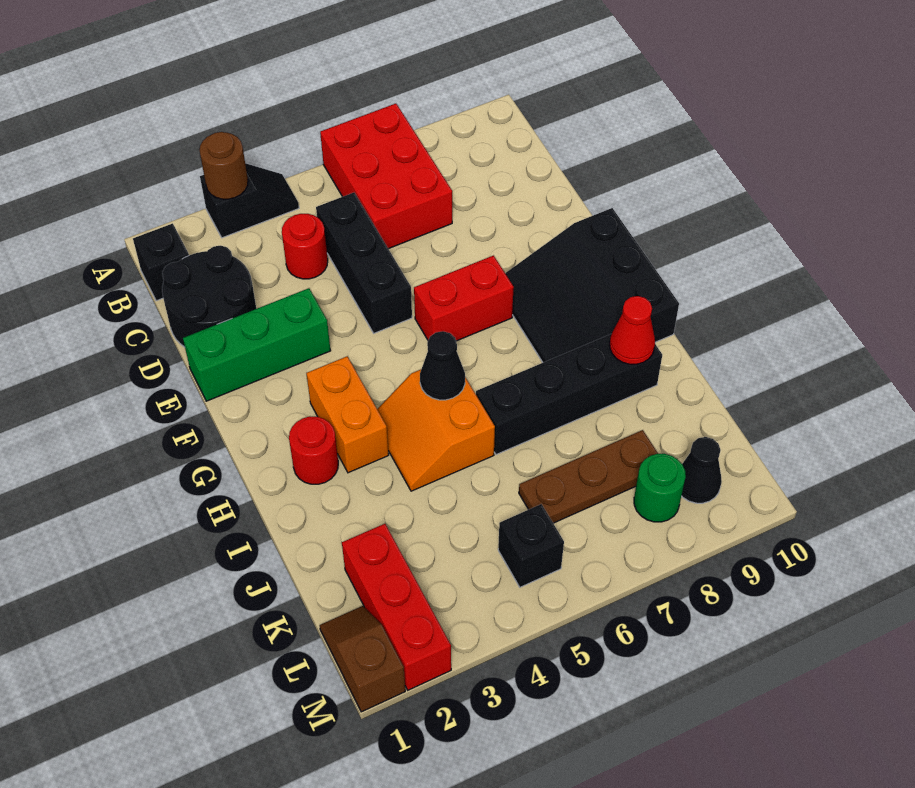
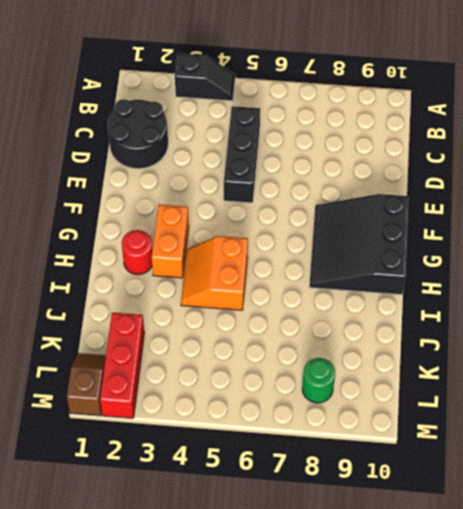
none -> red brick A6:C7 level 1
none -> black brick B1 level 1
none -> red round brick C4 level 1

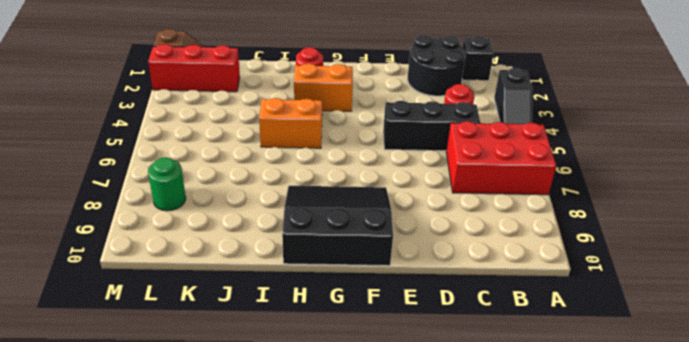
none -> green brick E1:E3 level 1
none -> red brick F6:F7 level 1
none -> black brick I6:I9 level 1

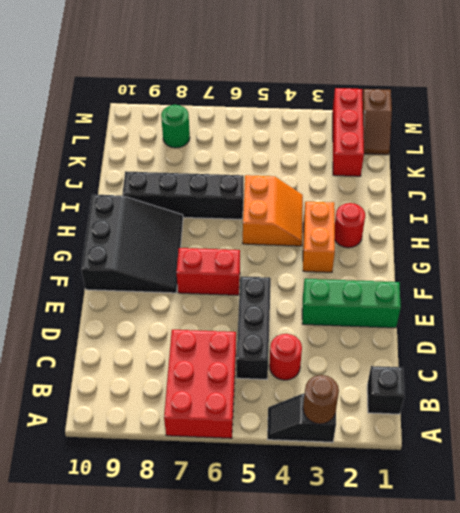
none -> black round brick C1:D2 level 1
none -> brown plate K6:K8 level 1
none -> black brick L5 level 1

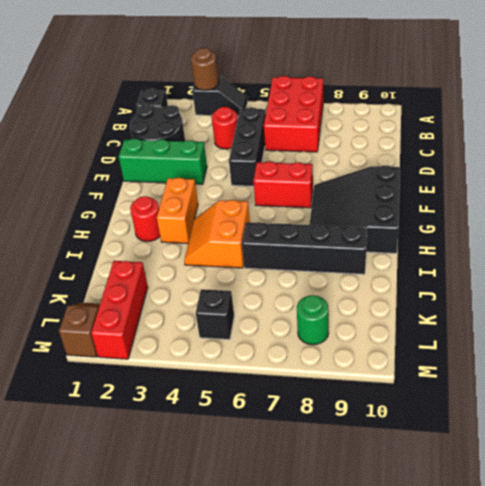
none -> brown plate K6:K8 level 1
none -> black cone L9 level 1
none -> black cone H5 level 2

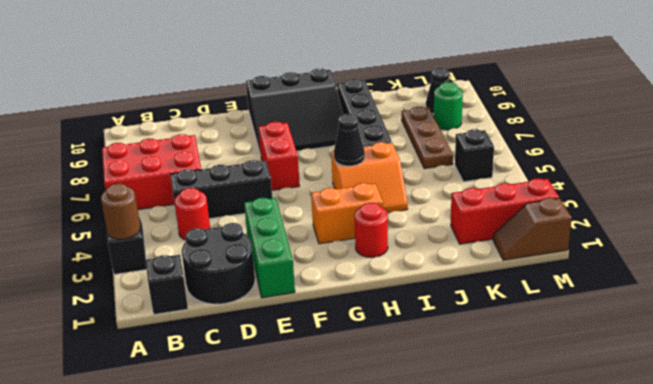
none -> red cone I9 level 2

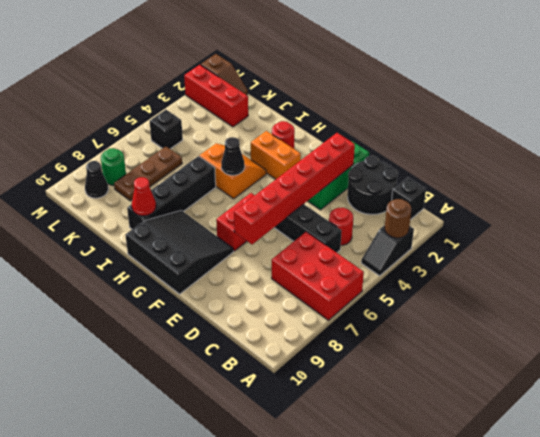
red brick E2:E7 level 2 -> none

